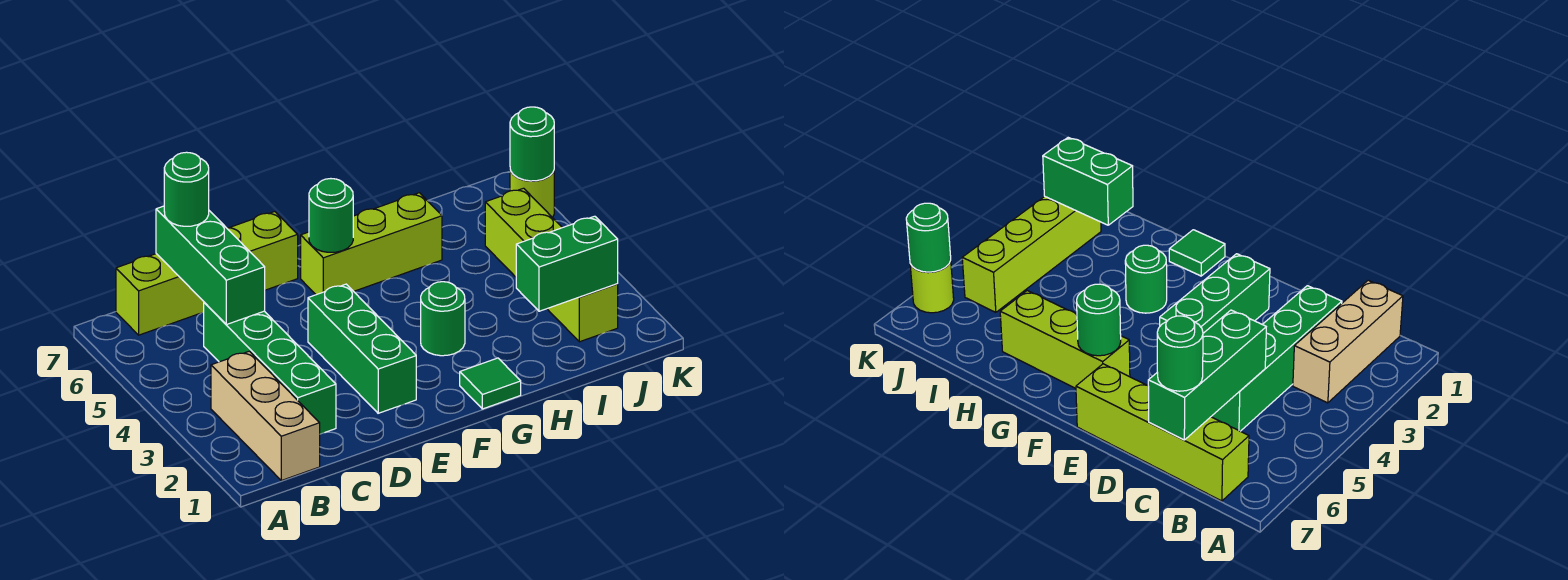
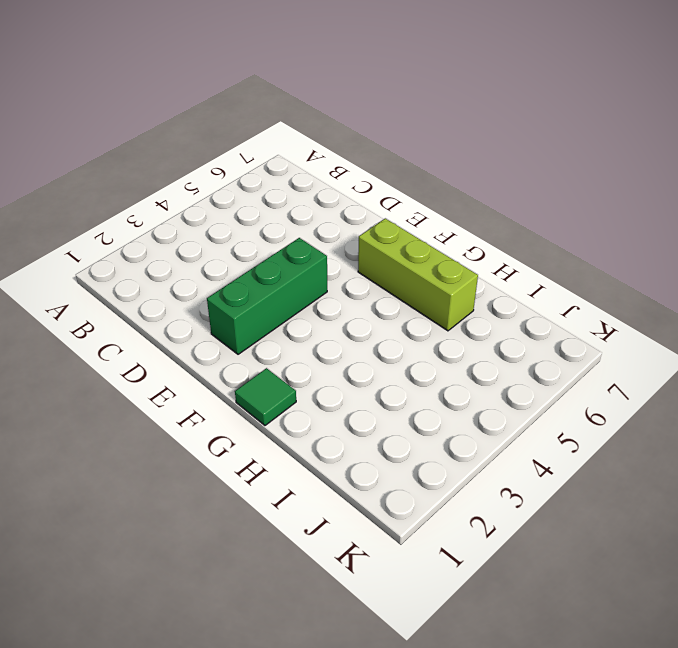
none -> tan brick B1:B3 level 1
none -> lime brick B7:E7 level 1
none -> green brick C2:C5 level 1

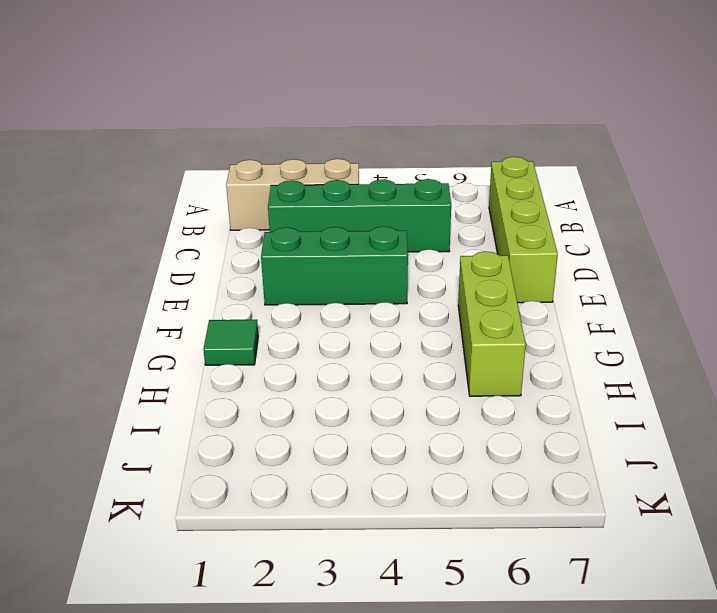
none -> green round brick G3 level 1
none -> lime brick J2:J5 level 1
none -> lime round brick K6 level 1

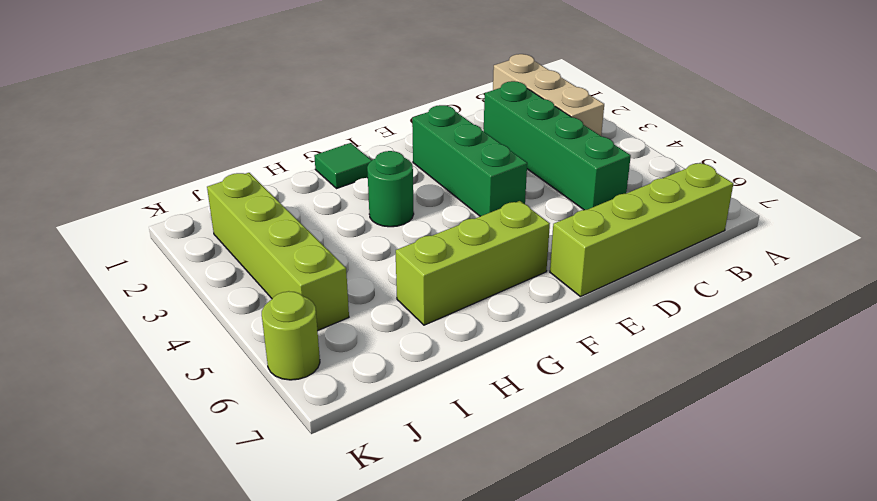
none -> green brick C5:C7 level 2
none -> green round brick F6 level 2
none -> green brick I2:J2 level 2

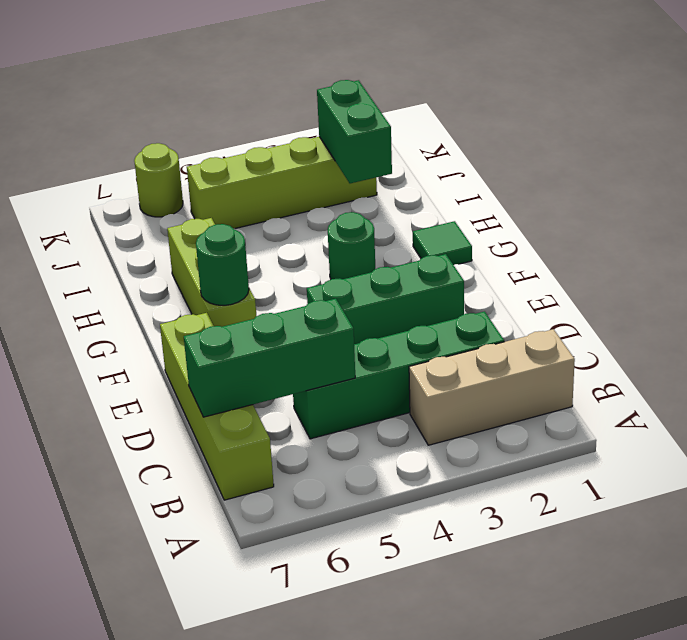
none -> green round brick K6 level 2
none -> green round brick C7 level 3

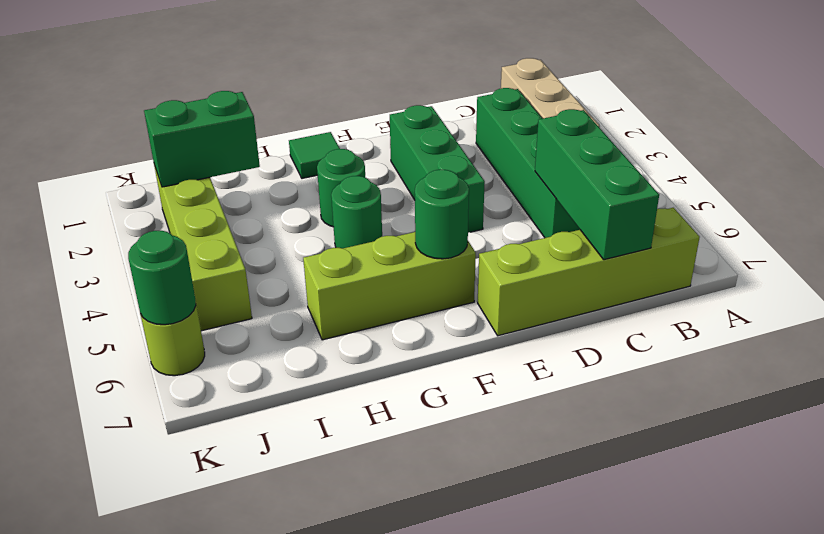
green round brick G4 level 1 -> green round brick C7 level 3

